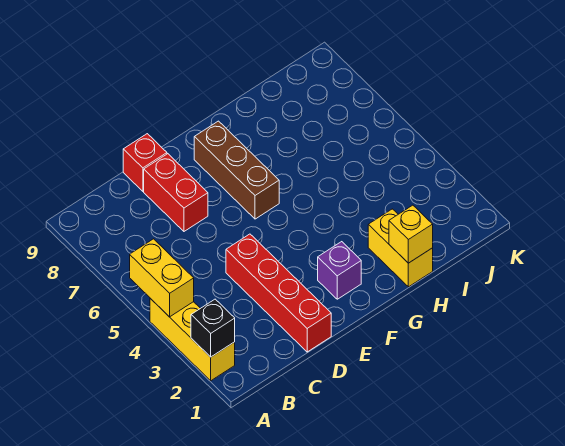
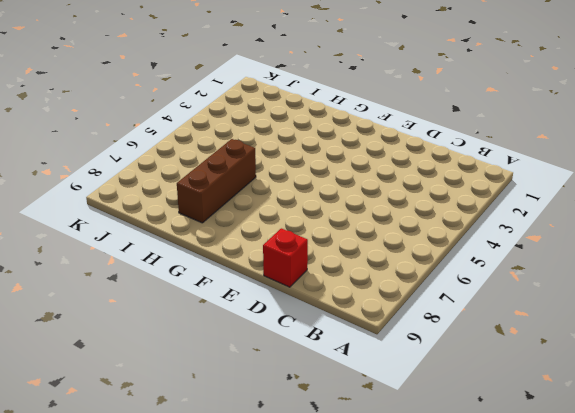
brown brick H6:H8 level 1 -> brown brick F6:F8 level 1
none -> yellow brick A2:A4 level 1
none -> red brick D1:D4 level 1

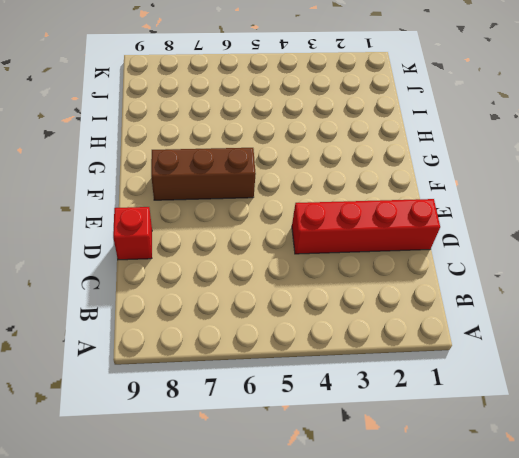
none -> yellow brick A2:A4 level 1
none -> red brick D7:D8 level 1

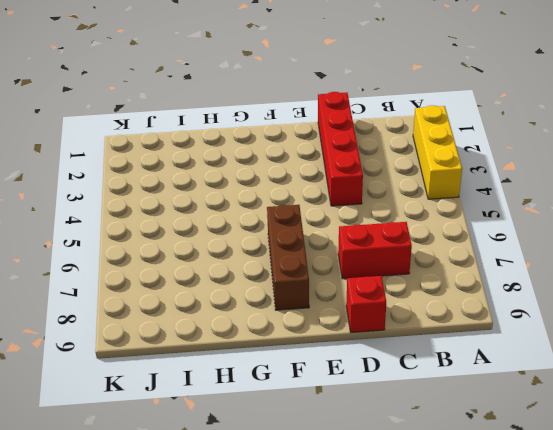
red brick C7:D7 level 1 -> red brick D7:D8 level 1
none -> purple brick F2 level 1
none -> yellow brick H1:H2 level 1

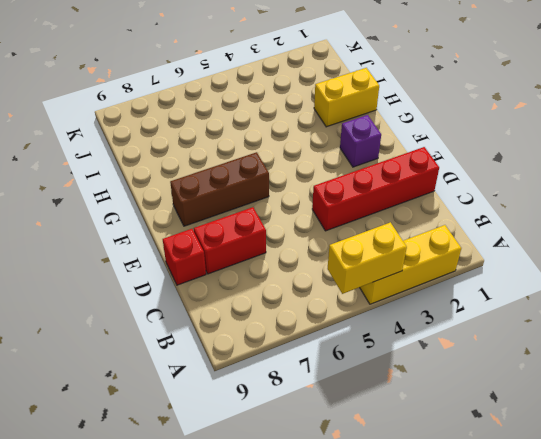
none -> black brick A2 level 2
none -> yellow brick H1 level 2

